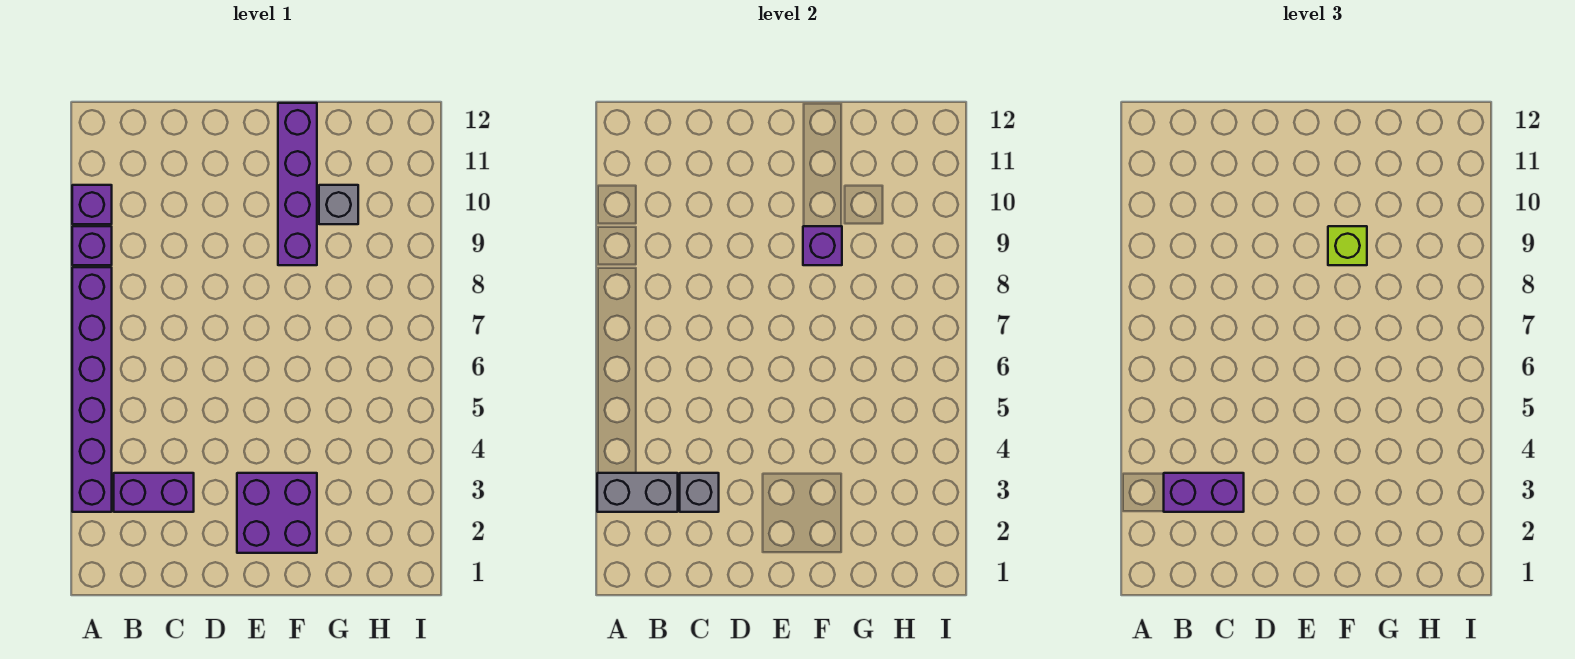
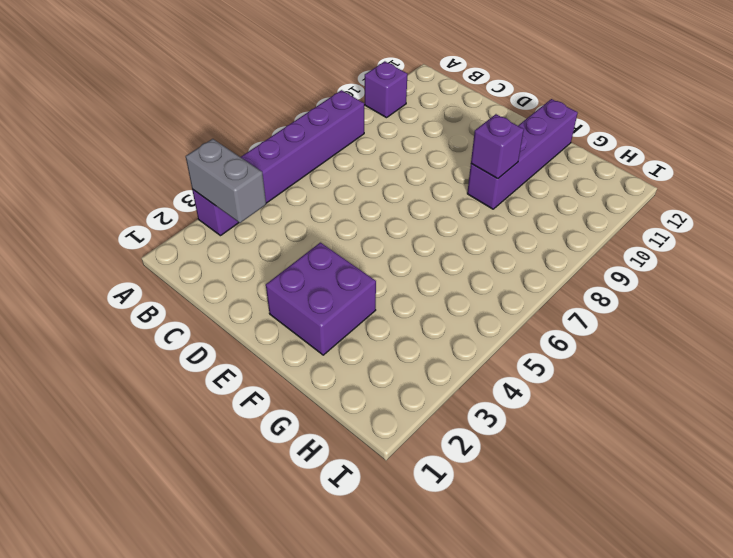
none -> purple brick A9 level 1
none -> purple brick B3:C3 level 1
none -> grey brick G10 level 1

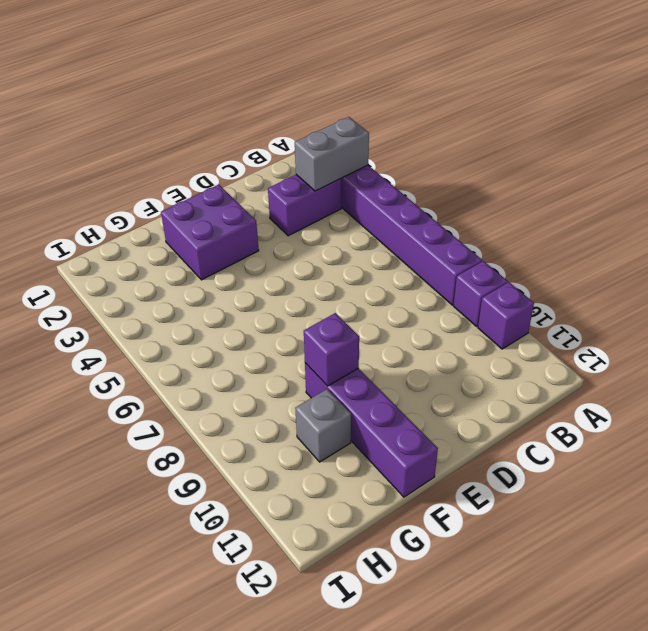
none -> grey brick C3 level 2
none -> purple brick B3:C3 level 3
none -> lime brick F9 level 3

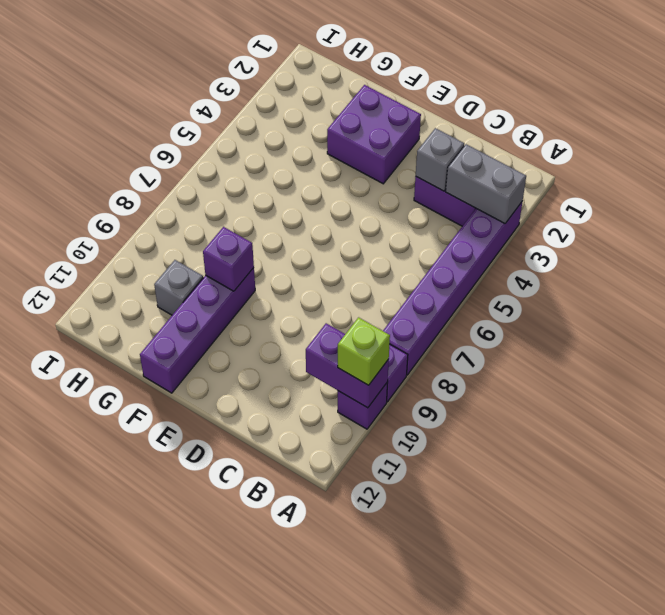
purple brick A10:B10 level 2 -> purple brick B3:C3 level 3
lime brick A10 level 3 -> lime brick F9 level 3

